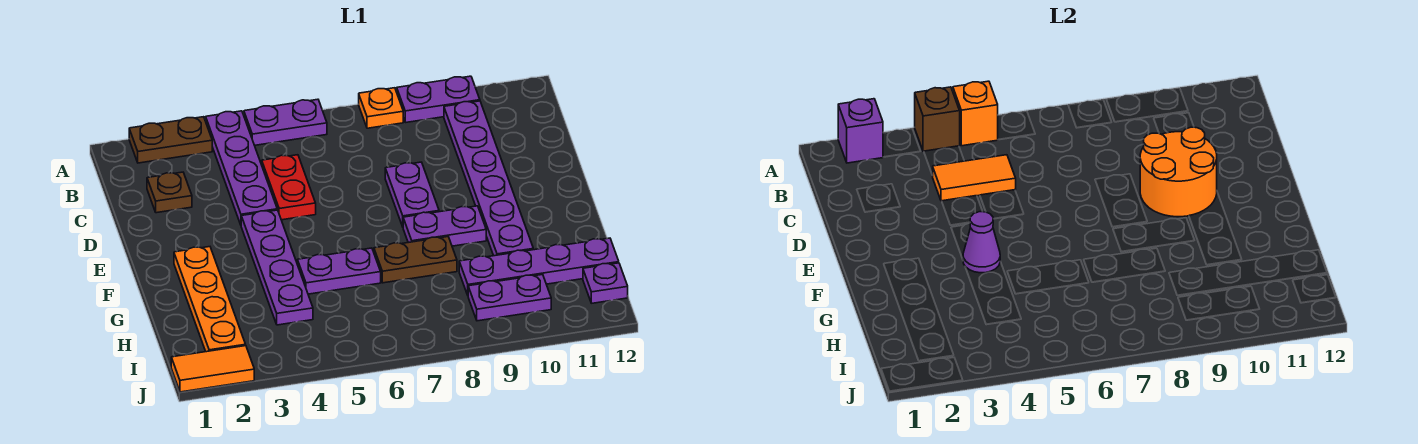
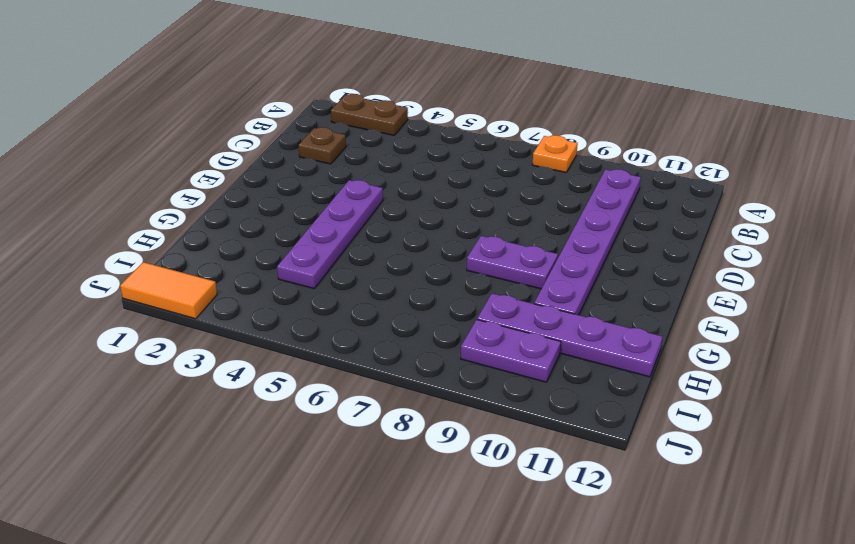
none -> purple plate A4:D4 level 1
none -> purple plate A5:A6 level 1
none -> purple plate A9:A10 level 1

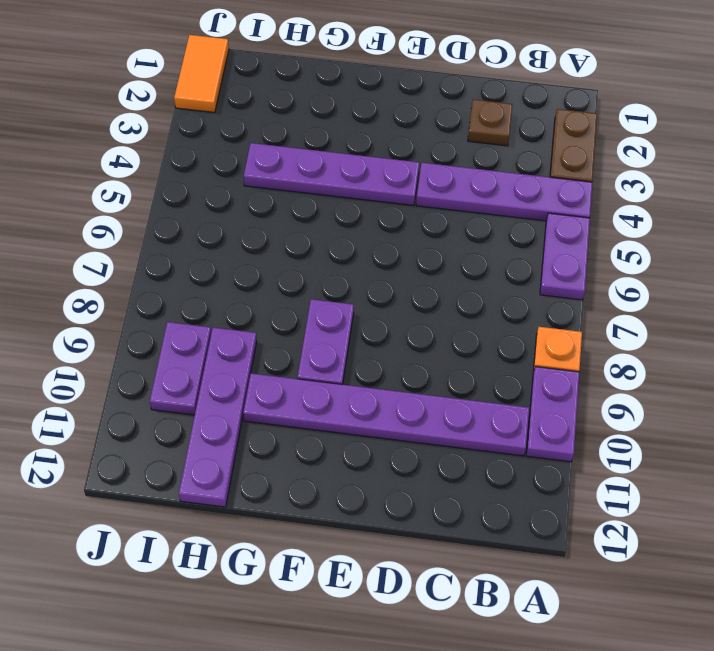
none -> red plate C5:D5 level 1
none -> purple plate D8:E8 level 1
none -> orange plate F2:I2 level 1

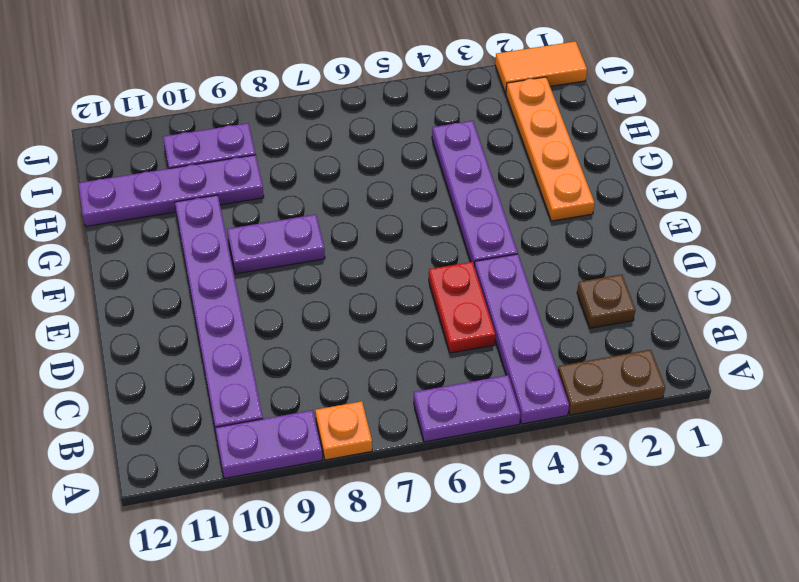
none -> purple plate D8:E8 level 1
none -> purple plate G5:G6 level 1
none -> brown plate G7:G8 level 1

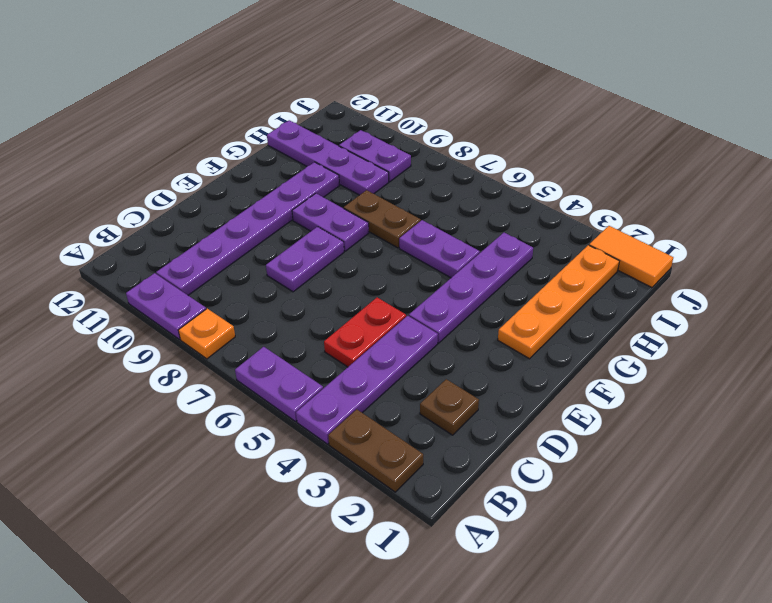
none -> purple plate I12 level 1
none -> purple brick A2 level 2
none -> brown brick A4 level 2

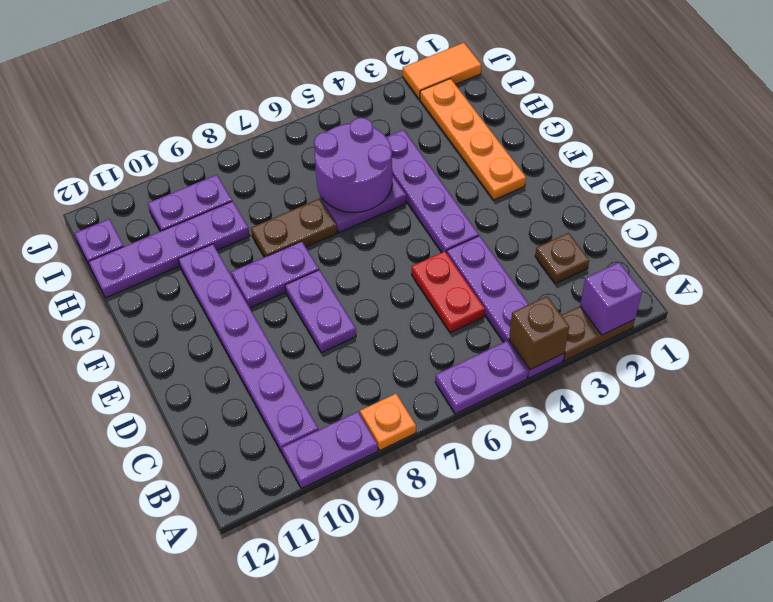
purple round brick G5:H6 level 2 -> none
none -> orange brick A5 level 2
none -> orange tile C4:C5 level 2
none -> orange round brick D9:E10 level 2

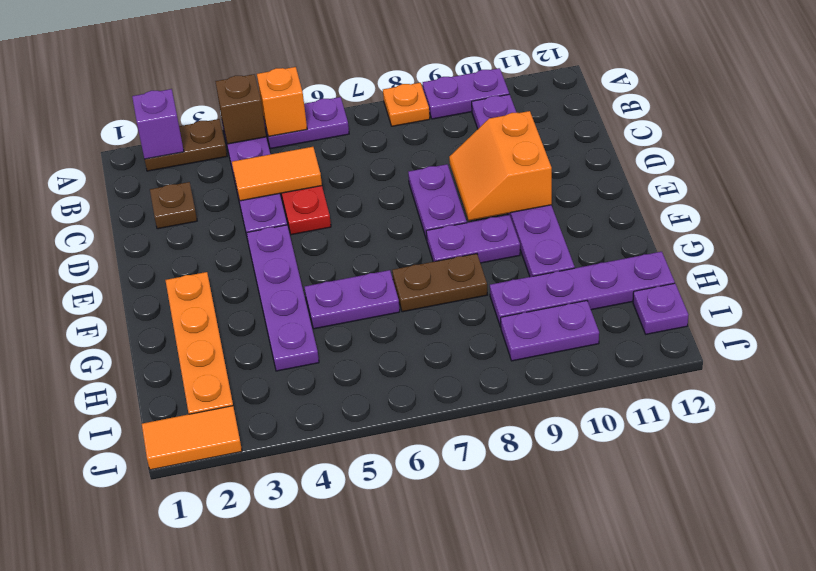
orange slope D9:E10 level 2 top 10 -> orange round brick D9:E10 level 2
none -> purple cone F4 level 2

